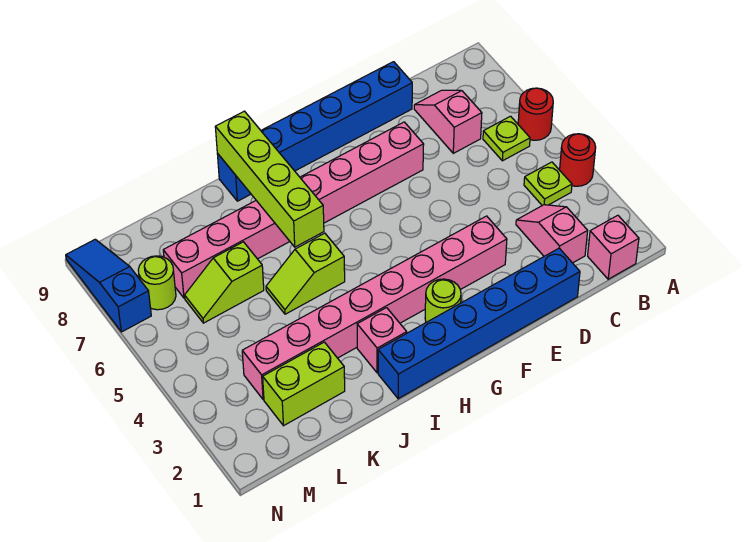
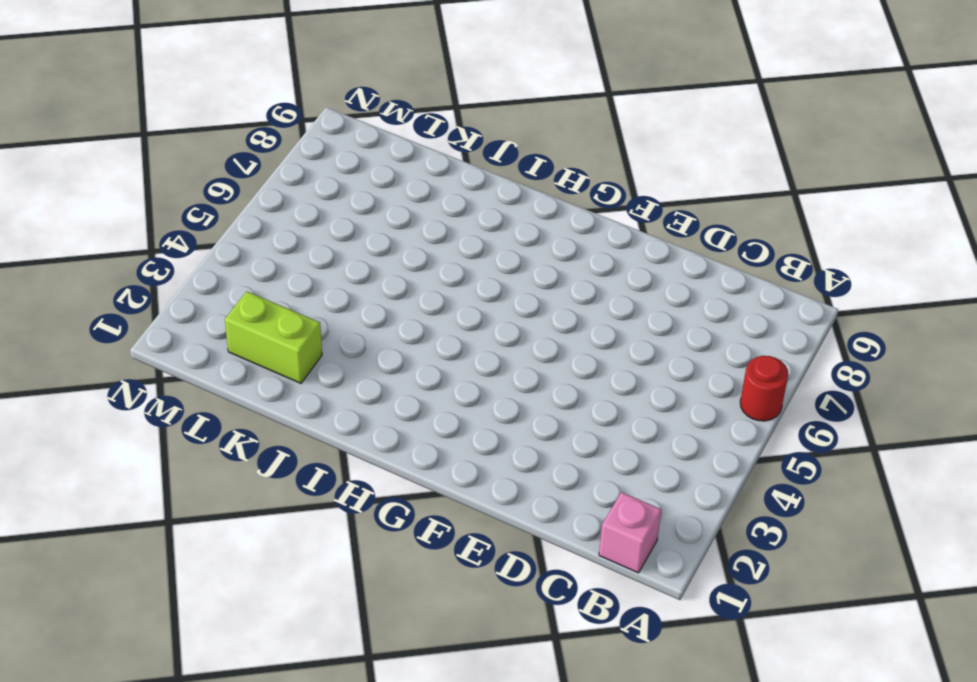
none -> red round brick A4 level 1
none -> lime plate B4 level 1
none -> lime plate B6 level 1

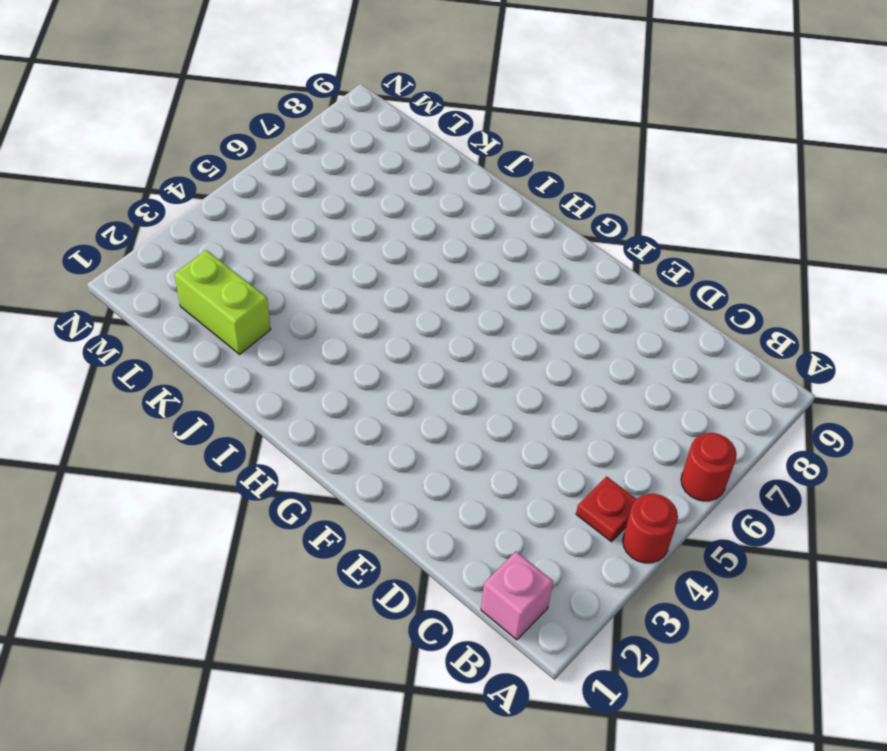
red plate B4 level 1 -> lime plate B4 level 1
none -> lime plate B6 level 1
none -> pink slope C2:C3 level 1 top 2
none -> pink slope C7:C8 level 1 top 7

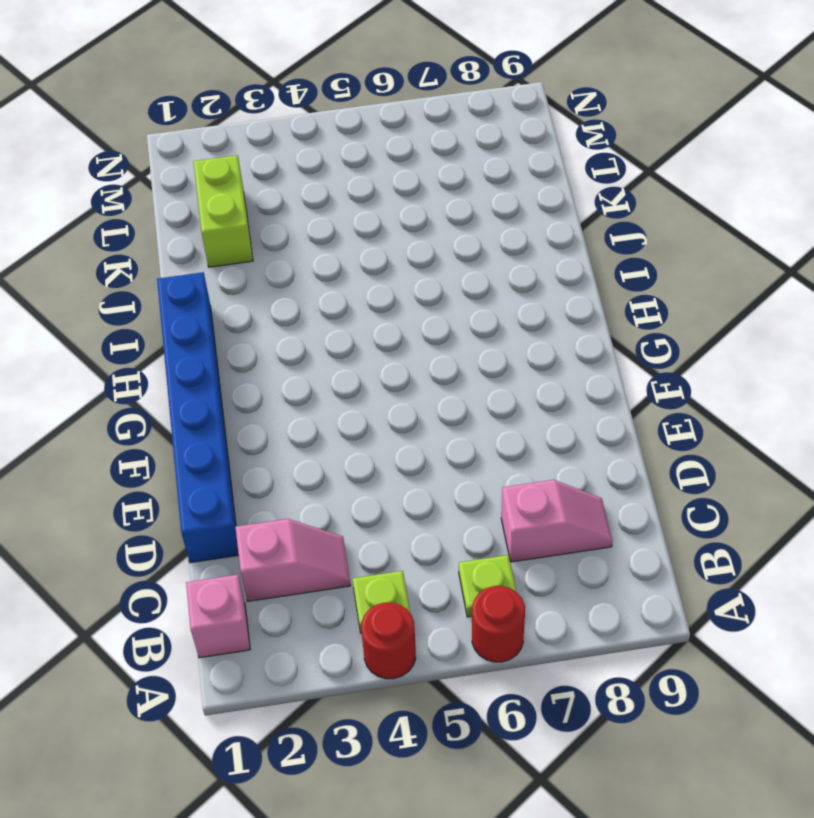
none -> blue brick D9:I9 level 1
none -> pink brick E3:L3 level 1
none -> pink brick E7:L7 level 1

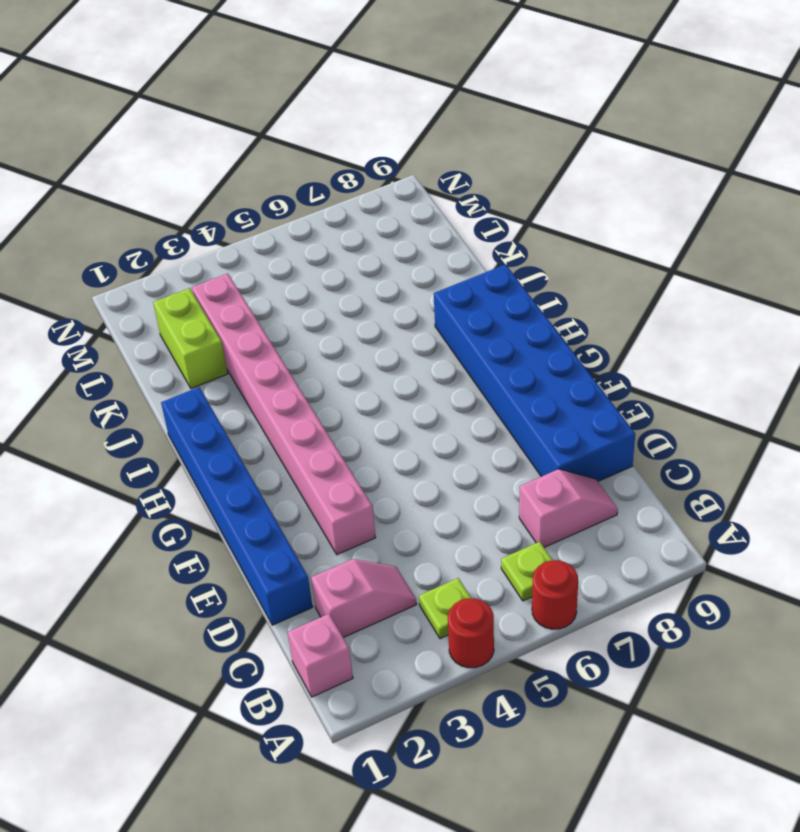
blue brick D8:I9 level 1 -> blue brick D9:I9 level 1
none -> pink brick E7:L7 level 1
none -> lime round brick G2 level 1
none -> pink brick I2 level 1

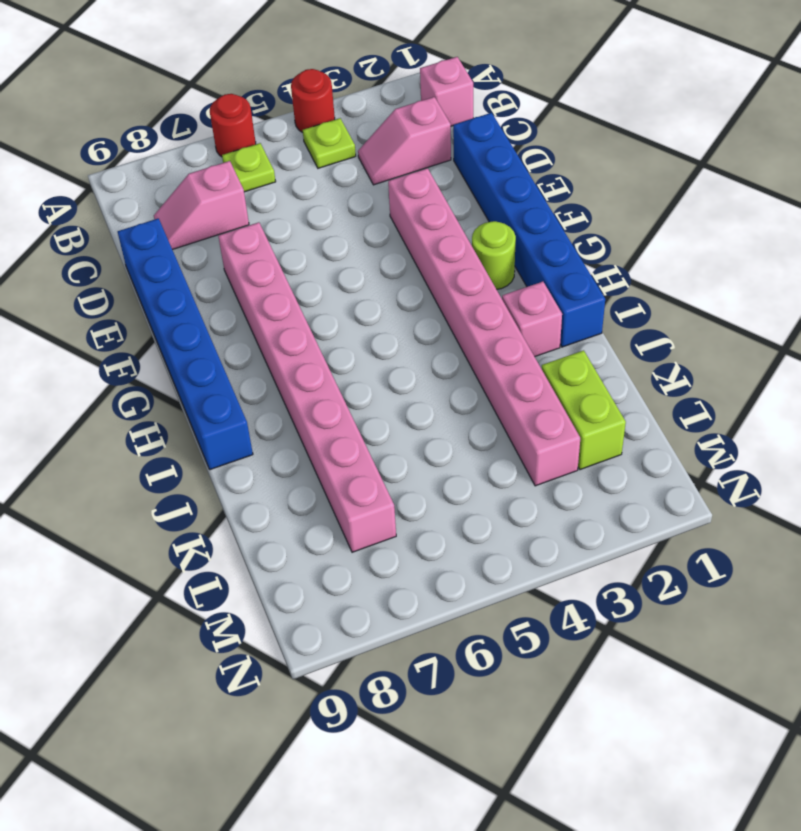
none -> lime slope I5:J5 level 1 top I
none -> lime slope K6:L6 level 1 top K
none -> lime round brick M7 level 1

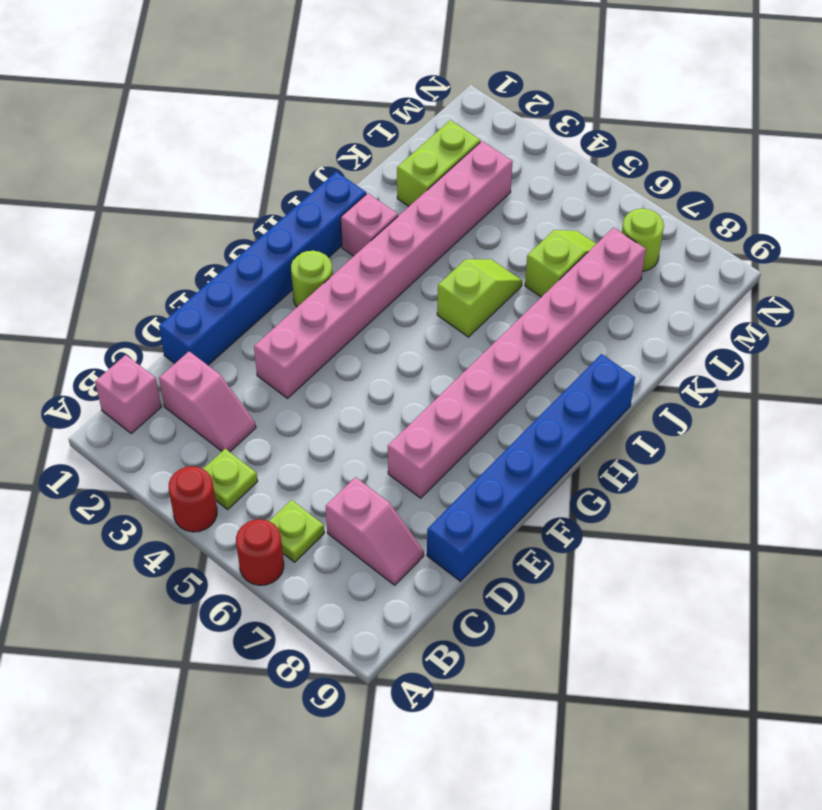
none -> blue slope N7:N9 level 1 top 7
none -> lime brick I6:I9 level 2

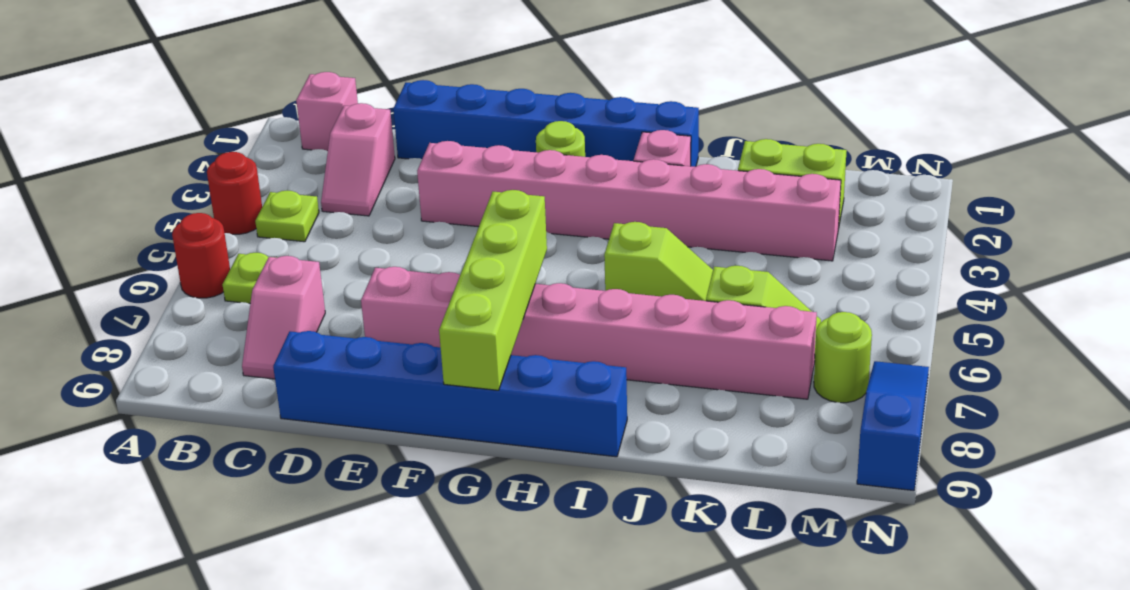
lime brick G6:G9 level 2 -> lime brick I6:I9 level 2
blue slope N7:N9 level 1 top 9 -> blue slope N7:N9 level 1 top 7

